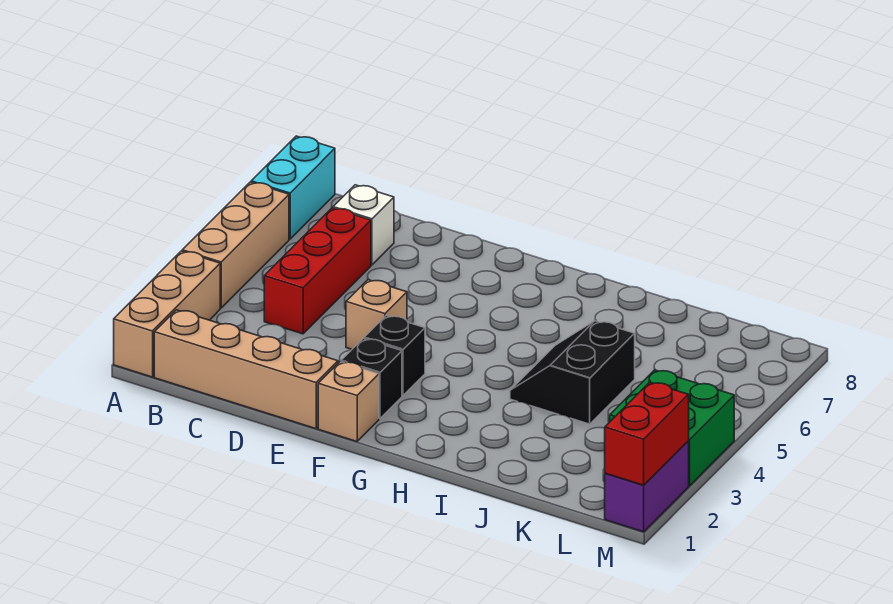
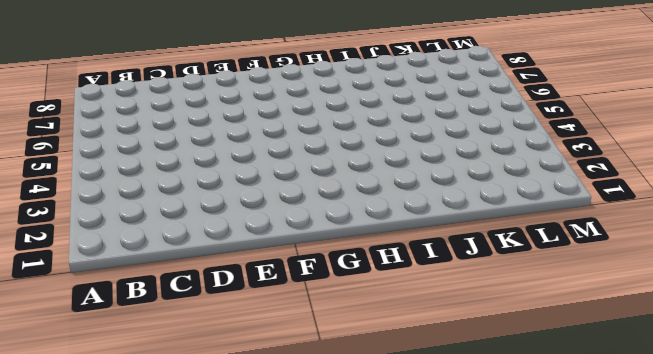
none -> tan brick A1:A3 level 1
none -> tan brick A4:A6 level 1
none -> cyan brick A7:A8 level 1

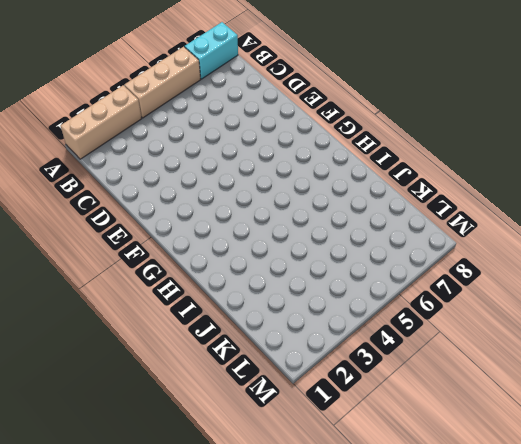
none -> tan brick B1:E1 level 1
none -> red brick C4:C6 level 1
none -> white brick C7 level 1

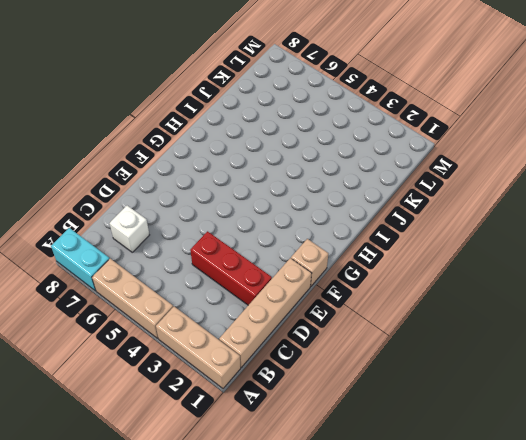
red brick D2:D4 level 1 -> red brick C4:C6 level 1
none -> tan brick E4 level 1
none -> black brick F2 level 1
none -> black brick F3 level 1

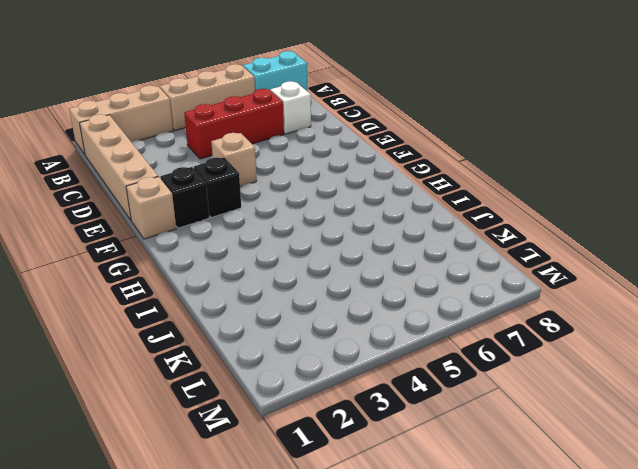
none -> black slope I4:J5 level 1 top J
none -> green brick L3:M4 level 1
none -> purple brick M1:M2 level 1

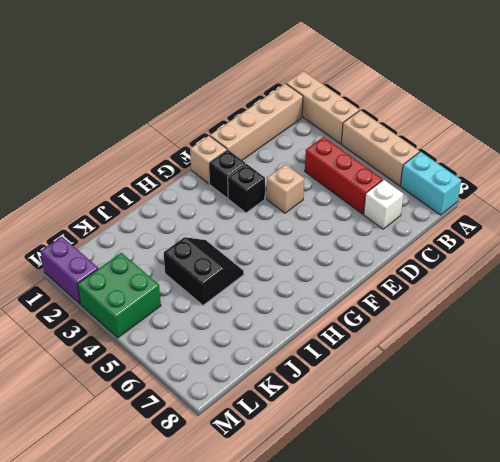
none -> red brick M1:M2 level 2

